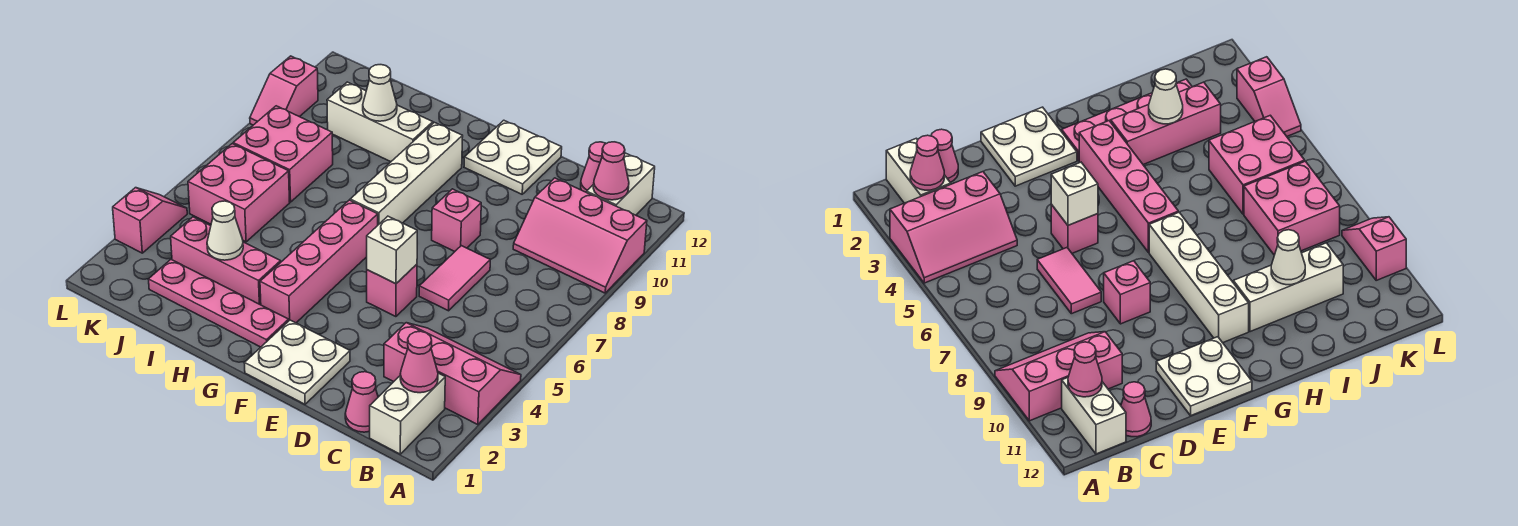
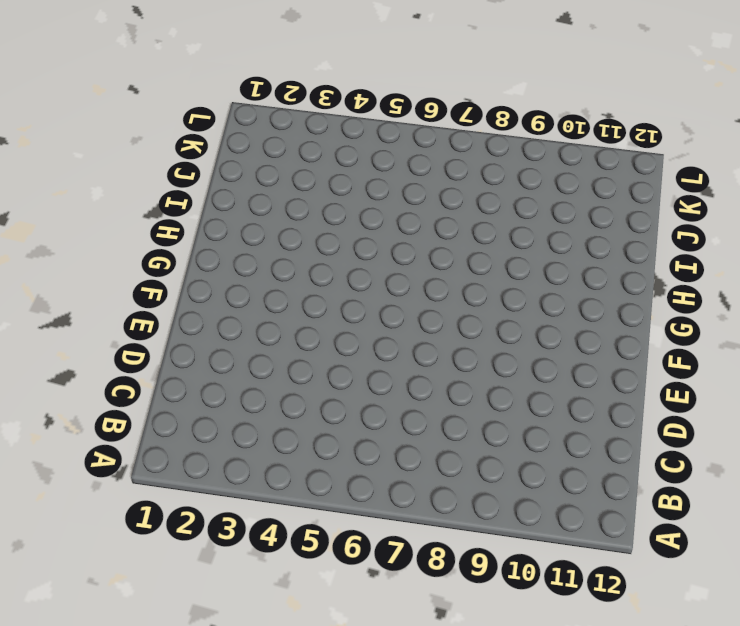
none -> pink slope A3:C4 level 1 top 3
none -> pink slope A9:C10 level 1 top 10
none -> white brick B1:B2 level 1

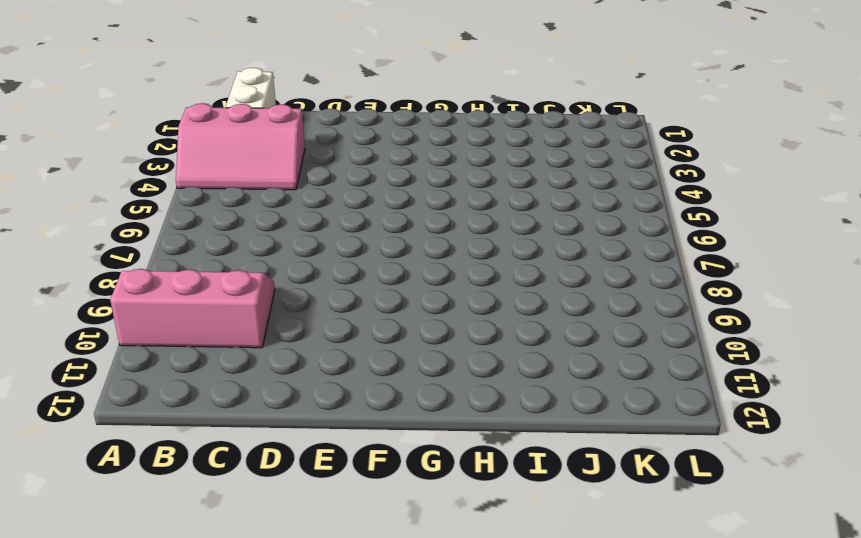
none -> white brick B11:B12 level 1
none -> pink cone C1 level 1
none -> pink cone C12 level 1

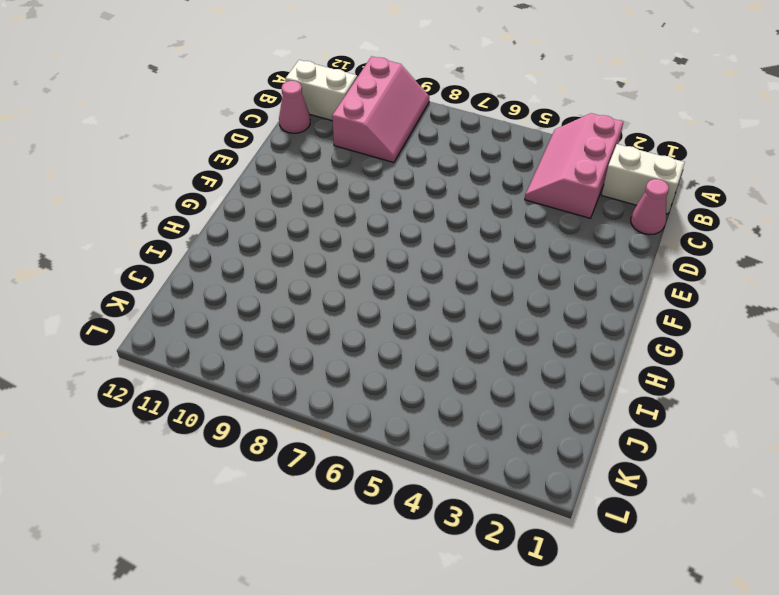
none -> pink tile D6:D7 level 1
none -> white plate E1:F2 level 1
none -> pink brick E5 level 1

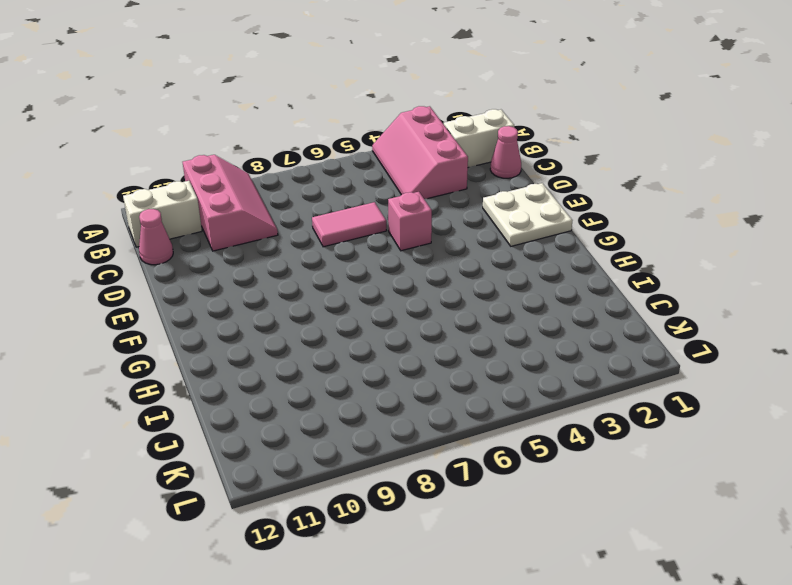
none -> pink brick E8 level 1
none -> white plate E11:F12 level 1
none -> pink plate G2:J2 level 1

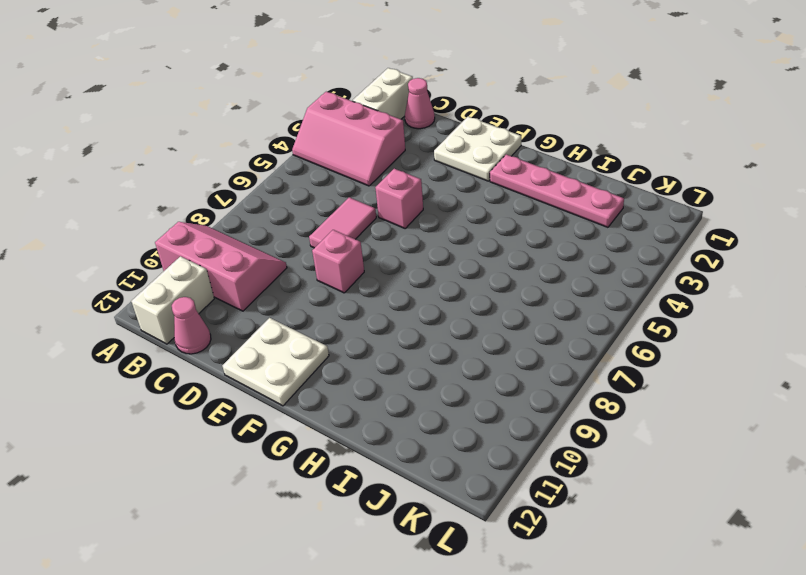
none -> pink brick G3:G6 level 1
none -> white brick G7:G10 level 1
none -> pink brick H3:J3 level 1

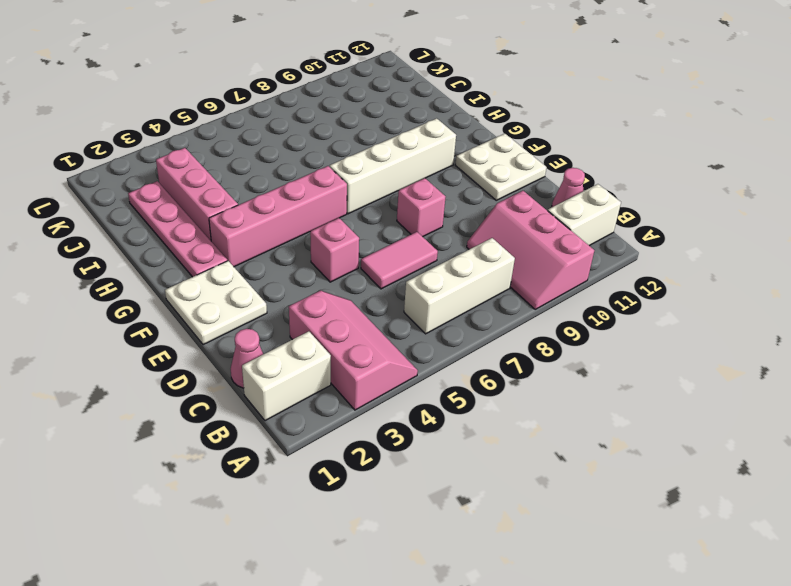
white brick B6:B8 level 1 -> white brick H10:J10 level 1
none -> pink brick J5:K6 level 1
none -> pink brick J7:K8 level 1
none -> pink slope L3:L4 level 1 top 3

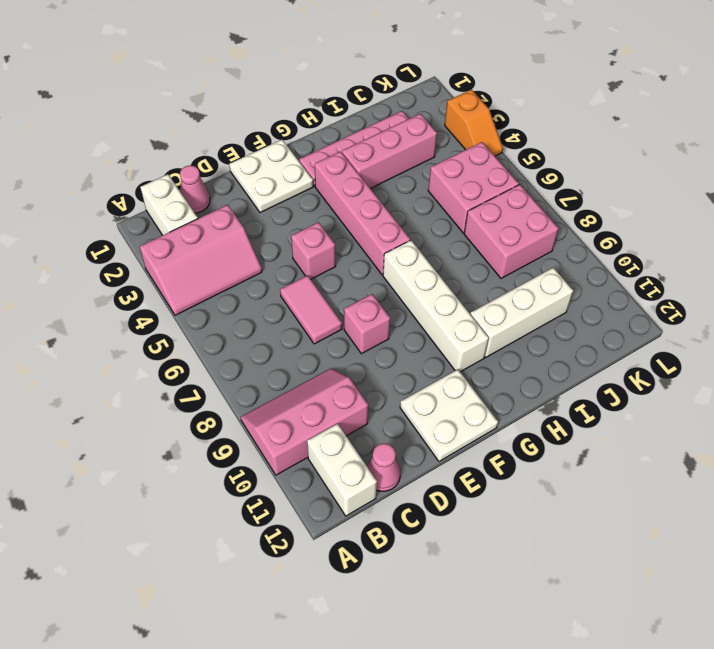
orange slope L3:L4 level 1 top 3 -> pink slope L3:L4 level 1 top 3
none -> pink slope L9:L10 level 1 top 10
none -> pink cone B2 level 2
none -> pink cone B11 level 2

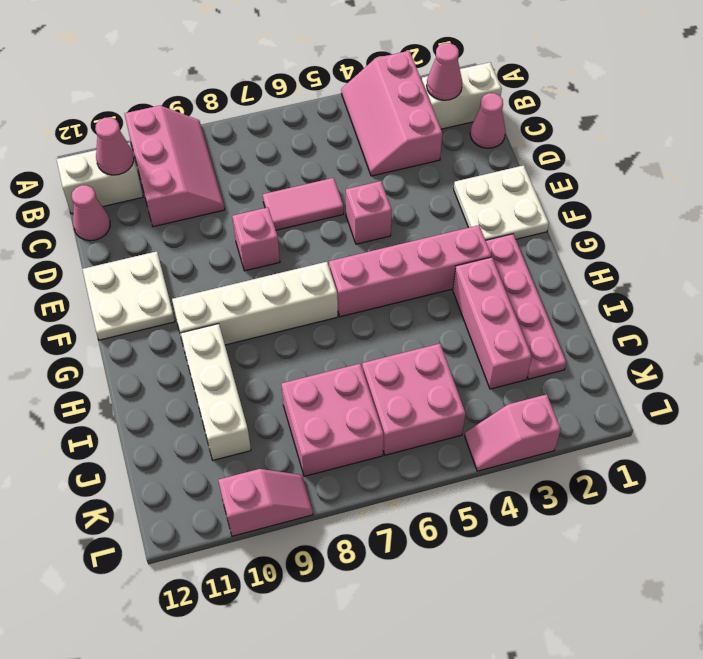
none -> white brick E5 level 2
none -> white cone I3 level 2
none -> white cone I10 level 2

